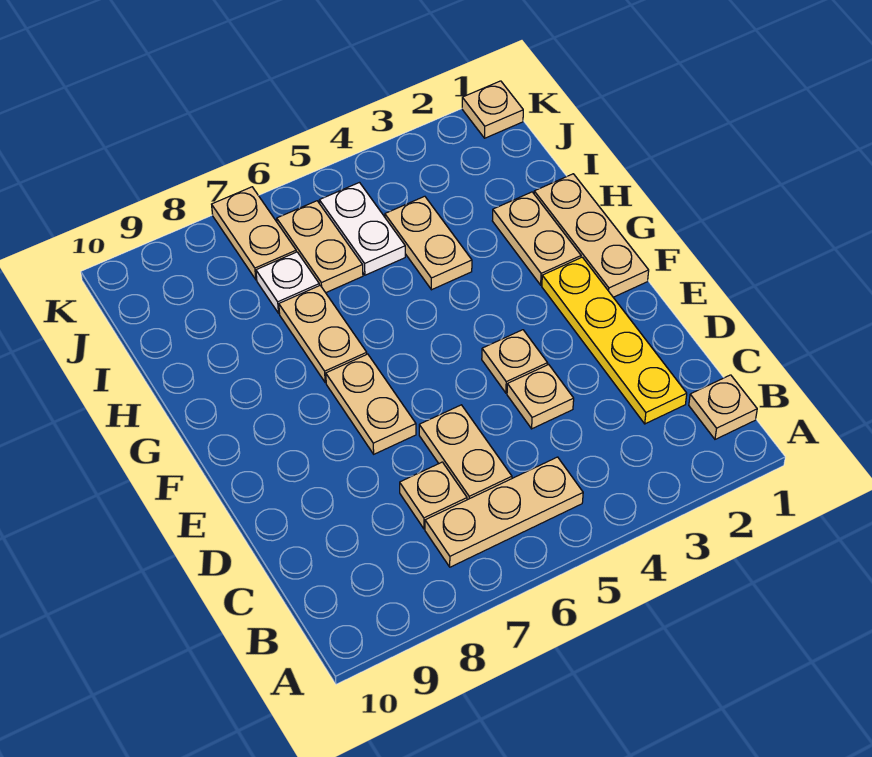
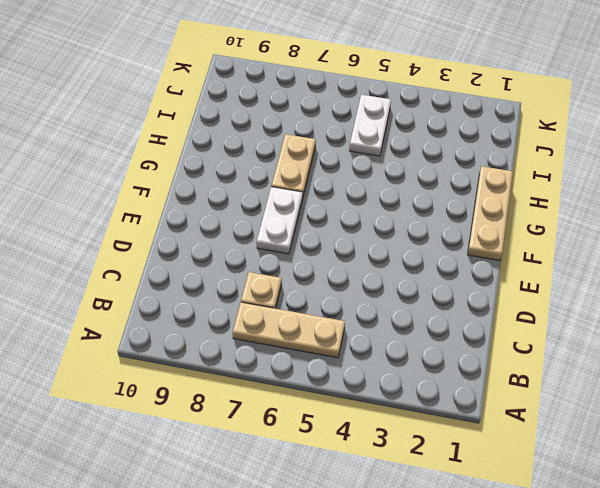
white plate E7:F7 level 1 -> tan plate E7:F7 level 1
none -> tan plate B1 level 1
none -> yellow plate C2:F2 level 1
none -> tan plate C6:D6 level 1

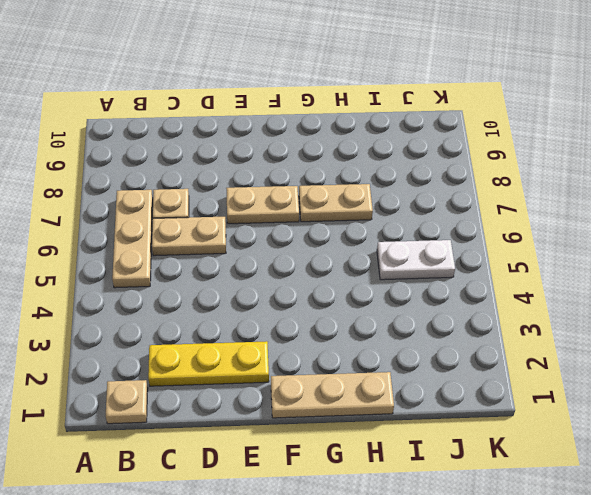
yellow plate C2:E2 level 1 -> yellow plate C2:F2 level 1
none -> tan plate D4 level 1
none -> tan plate E4 level 1
none -> tan plate G2:H2 level 1

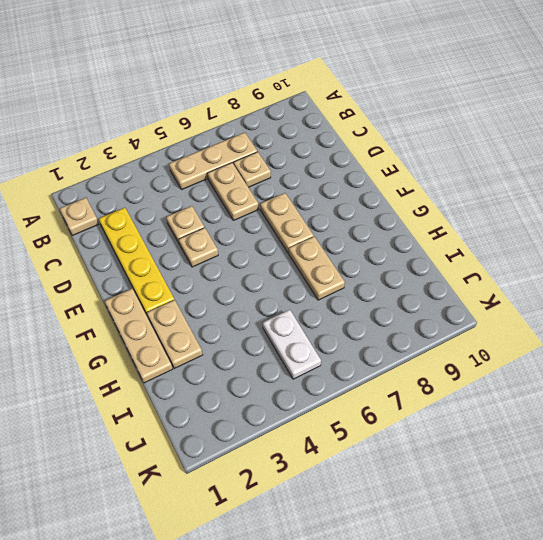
none -> tan plate H4:I4 level 1
none -> tan plate I6:J6 level 1
none -> white plate I7 level 1

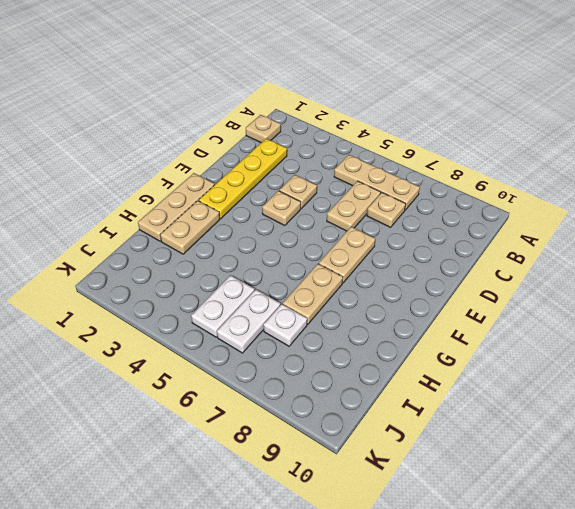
white plate I6:J6 level 1 -> tan plate I6:J6 level 1
none -> tan plate H4:I4 level 1
none -> tan plate J7:K7 level 1
none -> tan plate K1 level 1

